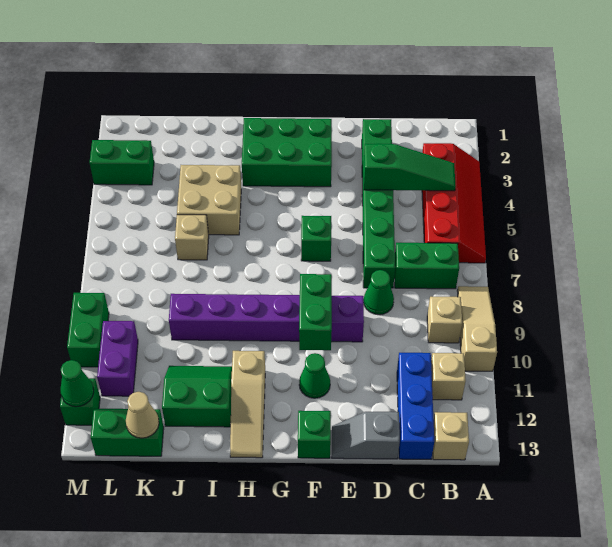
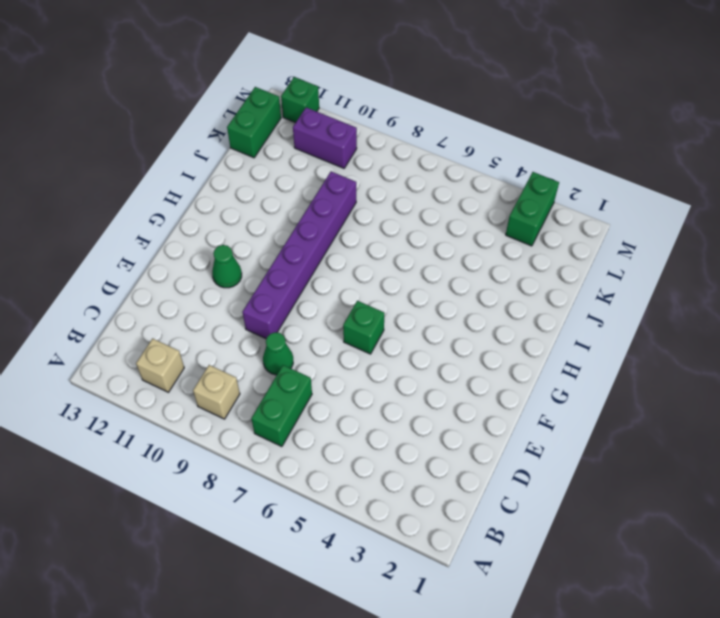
none -> red slope A3:B6 level 1 top B
none -> tan slope A8:A10 level 1 top 10
none -> tan brick B13 level 1

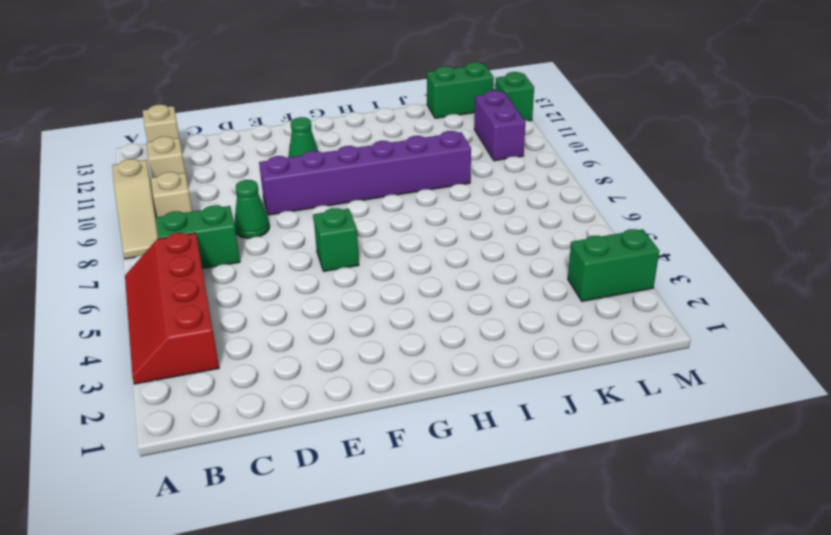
none -> blue brick C11:C13 level 1
none -> green brick D2:D7 level 1
none -> grey slope D13:E13 level 1 top D

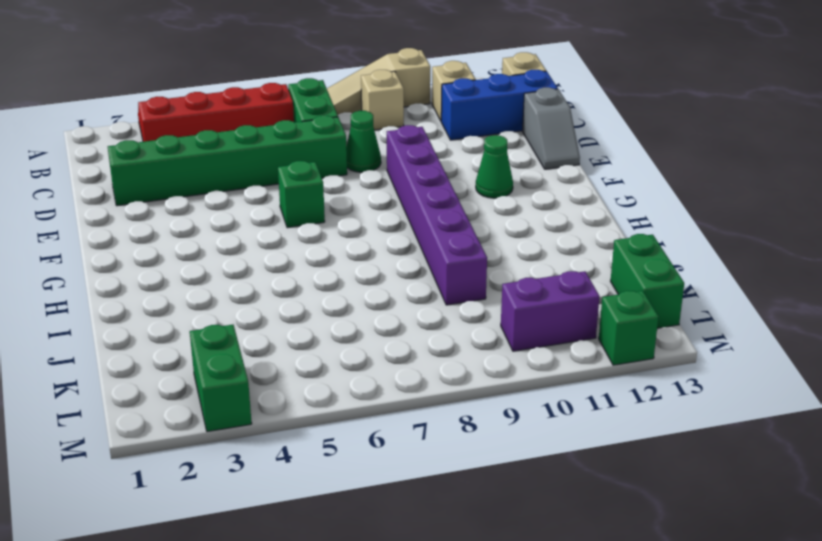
none -> green brick F2:H3 level 1
none -> green brick F13 level 1
none -> tan slope H11:H13 level 1 top 11

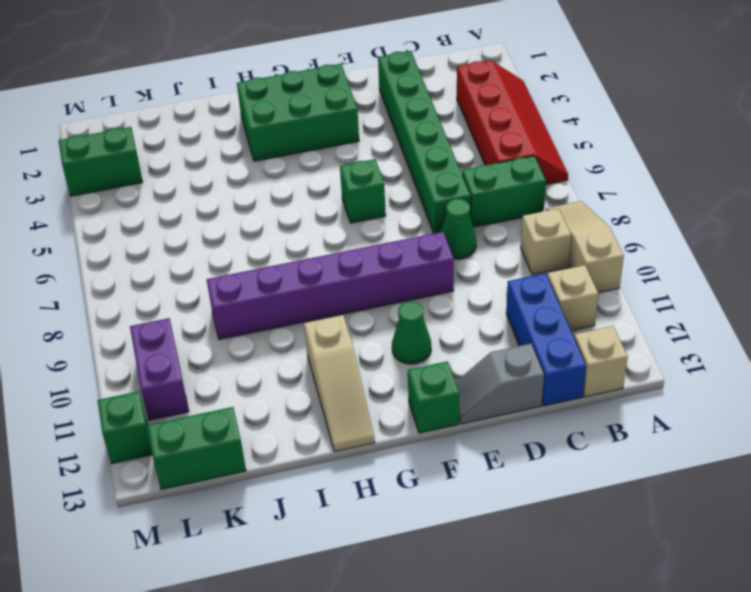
none -> tan brick I4:J5 level 1
none -> green slope I11:J12 level 1 top 12
none -> tan brick J6 level 1

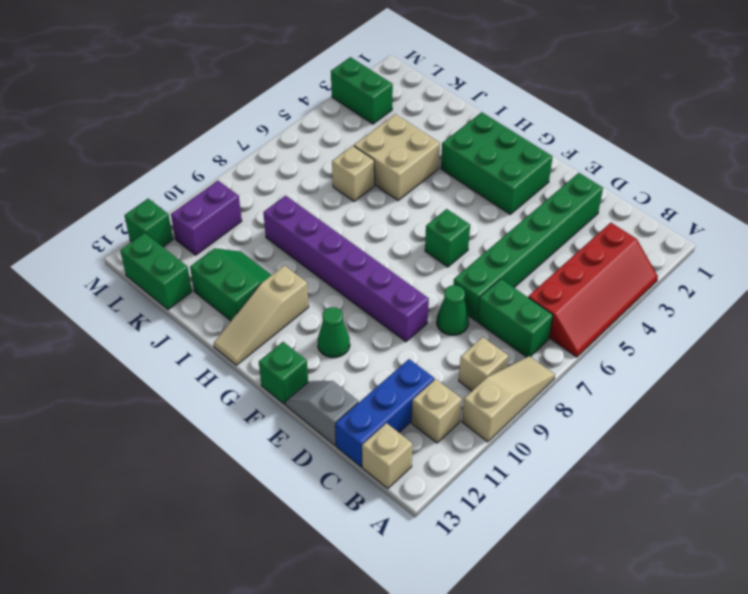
none -> green brick M9:M10 level 1
none -> green slope B4:D4 level 2 top D
none -> green brick F9:F10 level 2

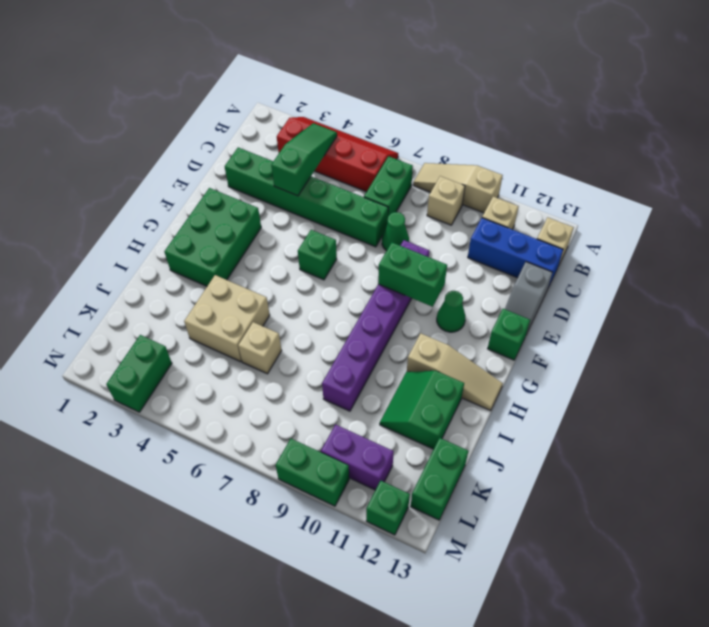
none -> tan cone K13 level 2
none -> green cone M12 level 2

